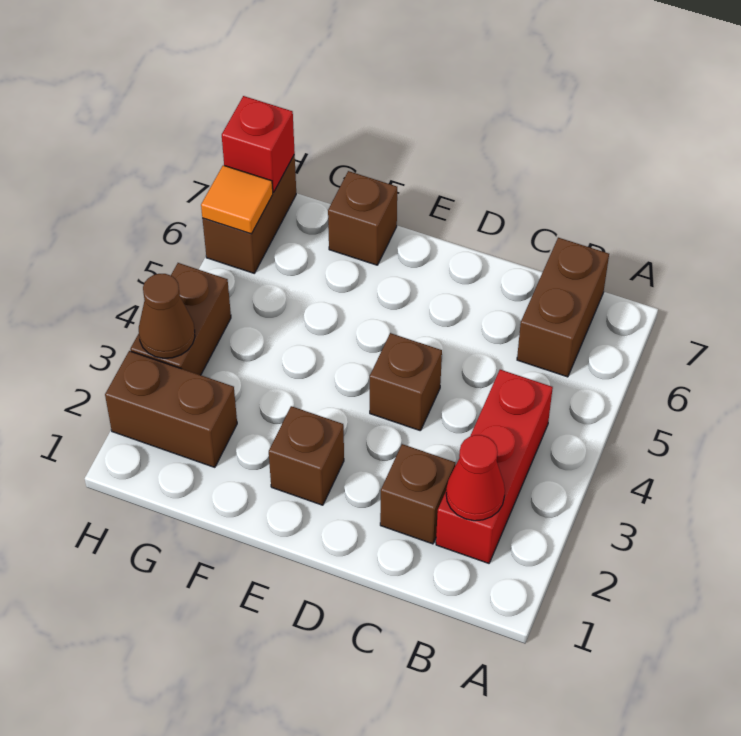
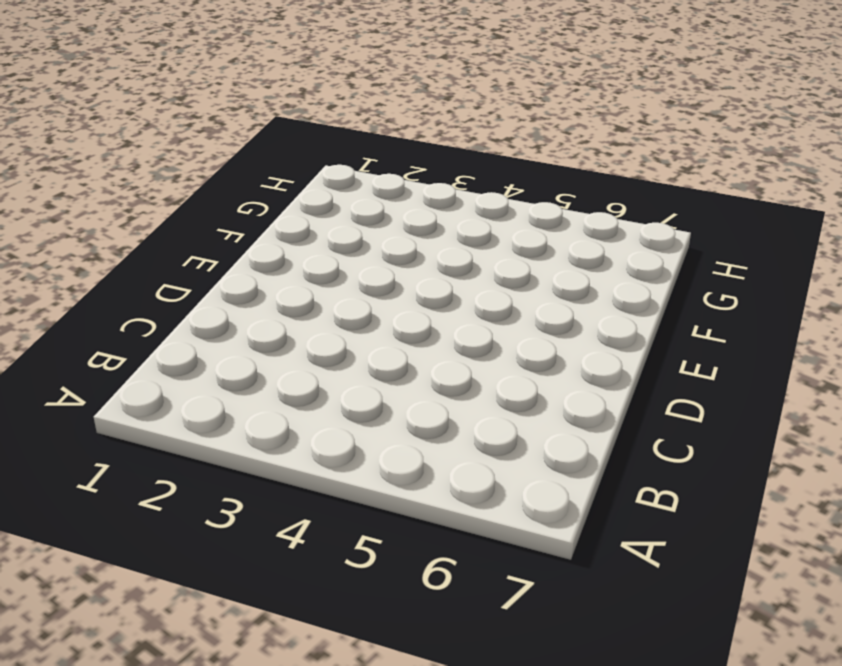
none -> red brick B2:B4 level 1
none -> brown brick B6:B7 level 1
none -> brown brick C2 level 1

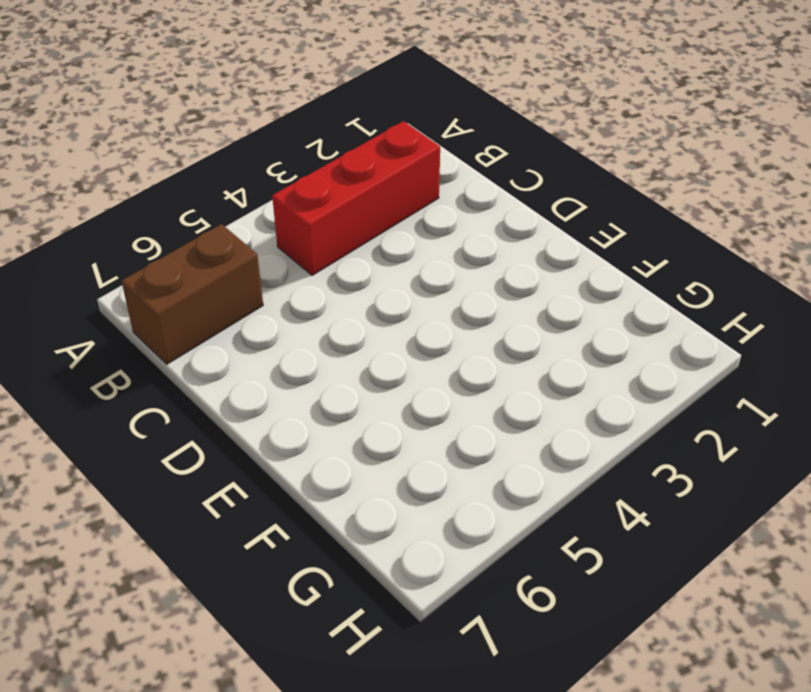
none -> brown brick C2 level 1
none -> brown brick D4 level 1
none -> brown brick E2 level 1

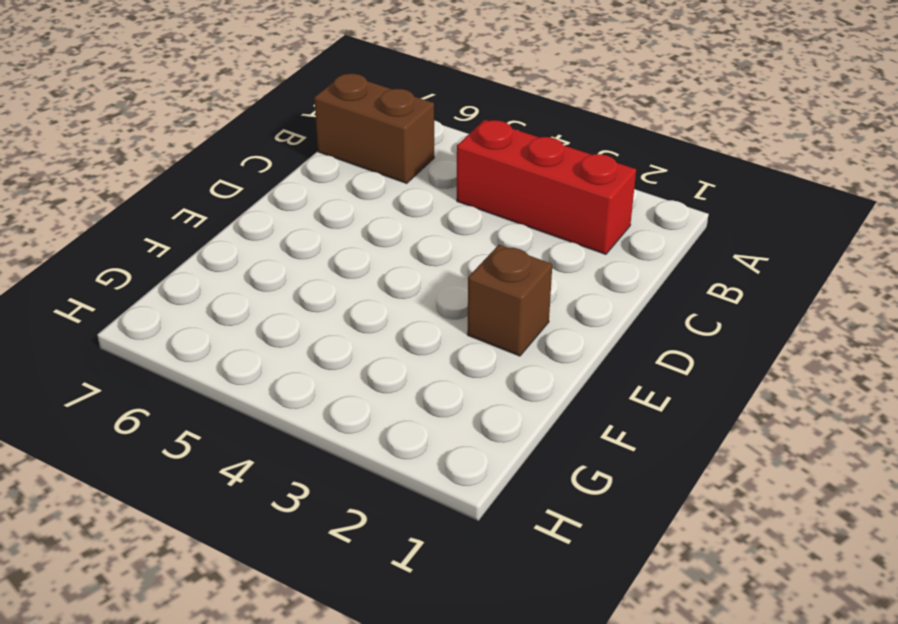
none -> brown brick C2 level 1
none -> brown brick D4 level 1
none -> brown brick F7 level 1

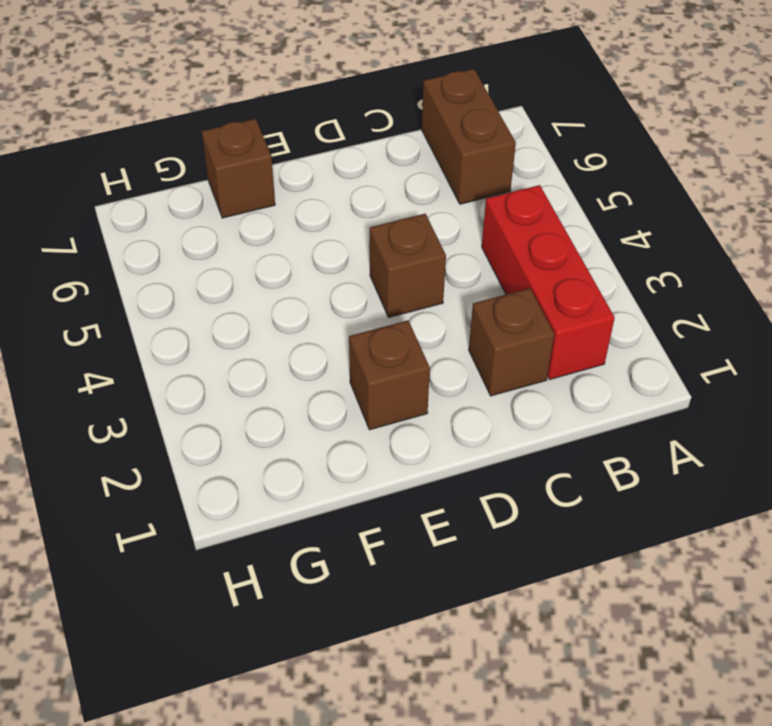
none -> brown brick G2:H2 level 1
none -> brown brick H3:H4 level 1
none -> brown brick H6:H7 level 1

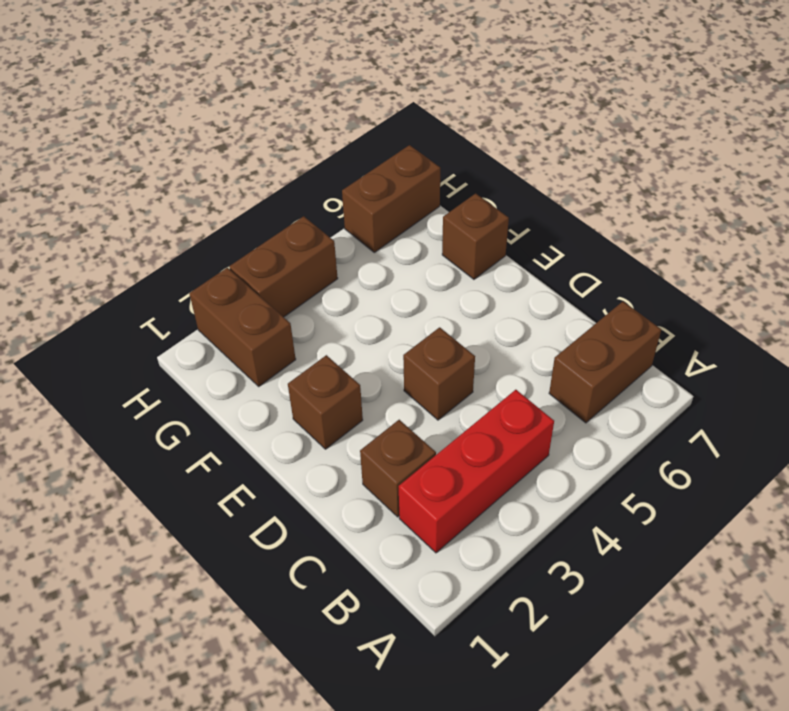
none -> red cone B2 level 2
none -> brown cone H3 level 2
none -> orange tile H6 level 2

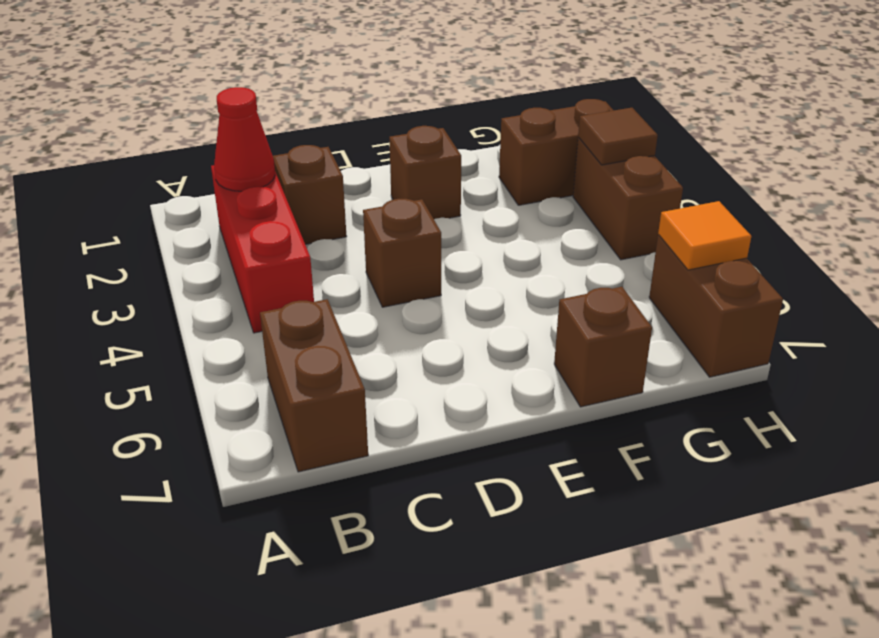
brown tile H3 level 2 -> brown cone H3 level 2
none -> red brick H7 level 2

